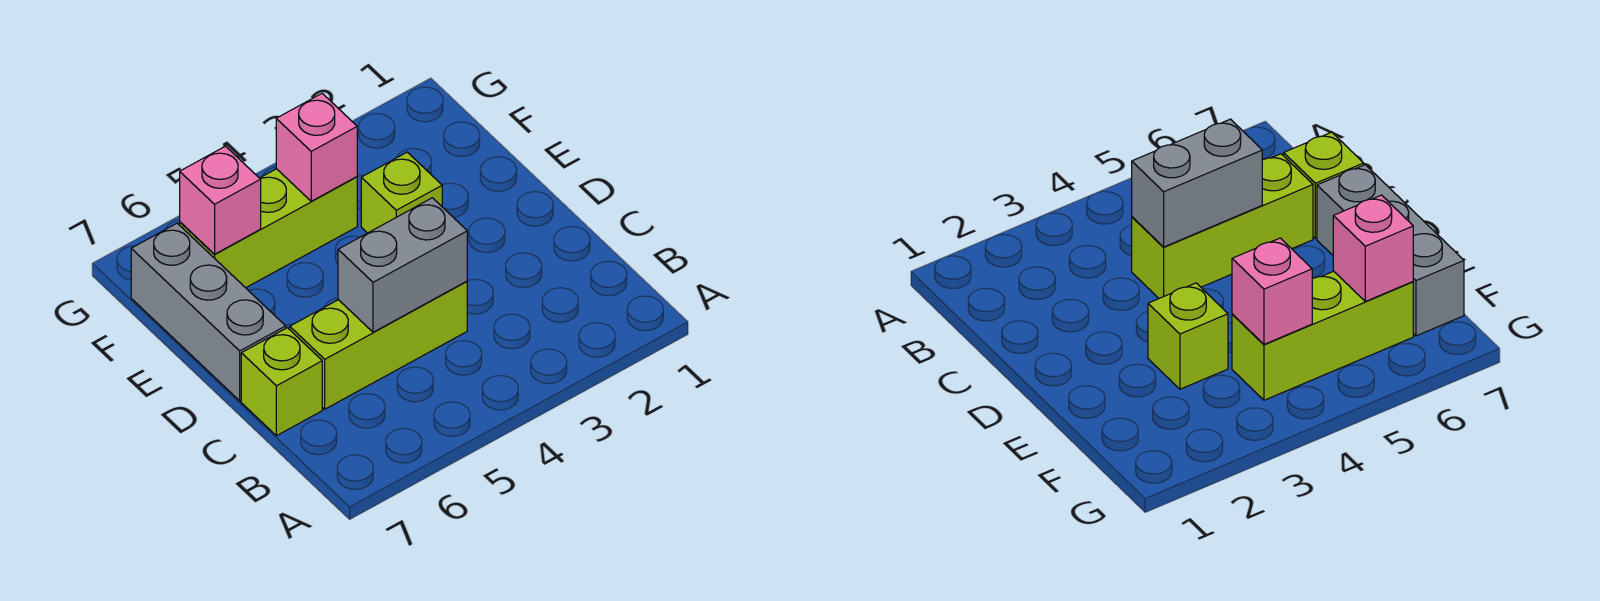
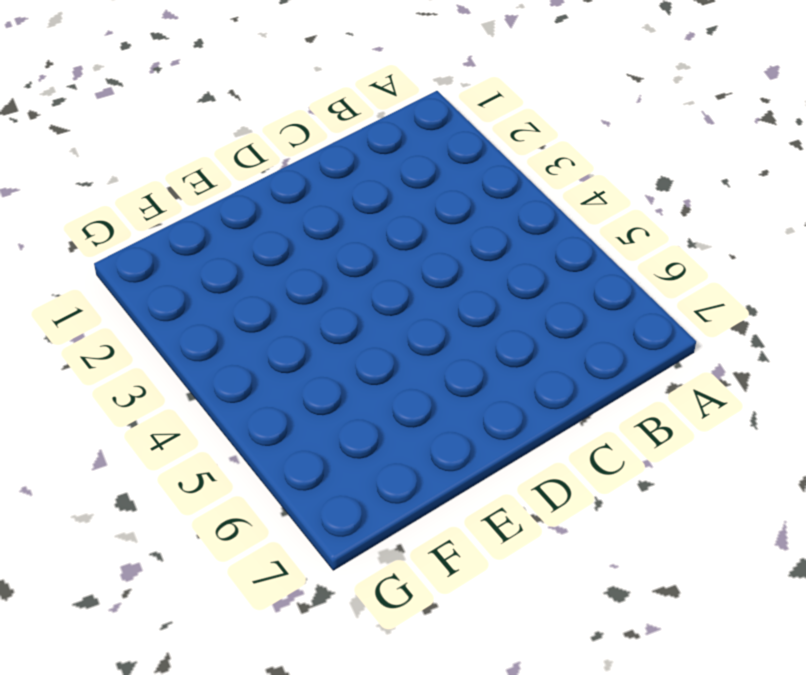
none -> lime brick C4:C6 level 1
none -> lime brick C7 level 1

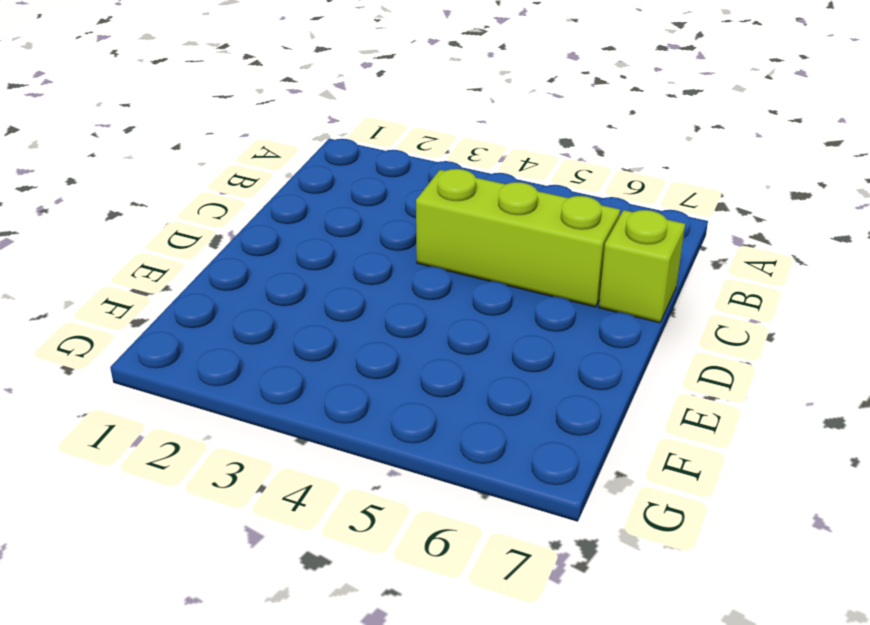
none -> grey brick D7:F7 level 1
none -> lime brick E3 level 1

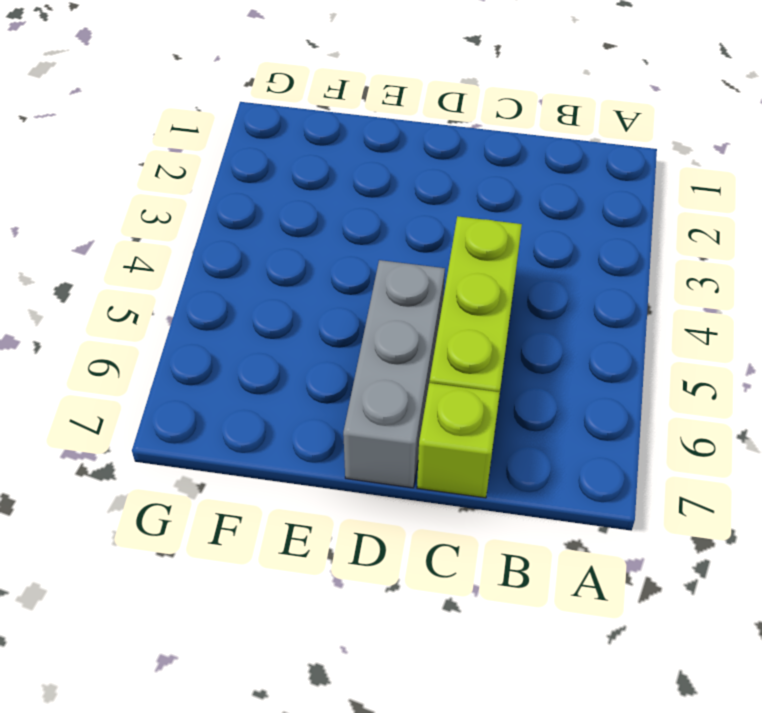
grey brick D5:D7 level 1 -> grey brick D7:F7 level 1
none -> lime brick E3 level 1
none -> lime brick F4:F6 level 1

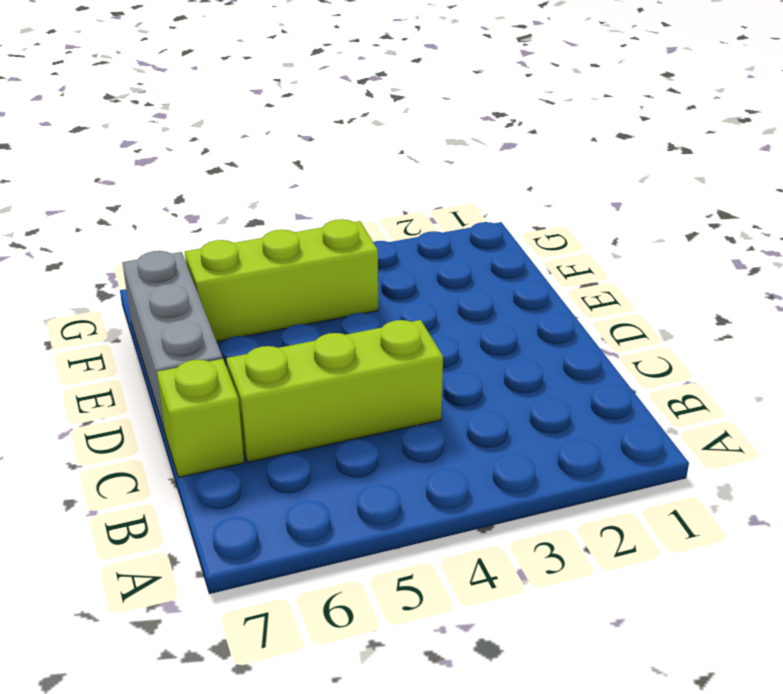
none -> lime brick E3 level 1
none -> grey brick C4:C5 level 2

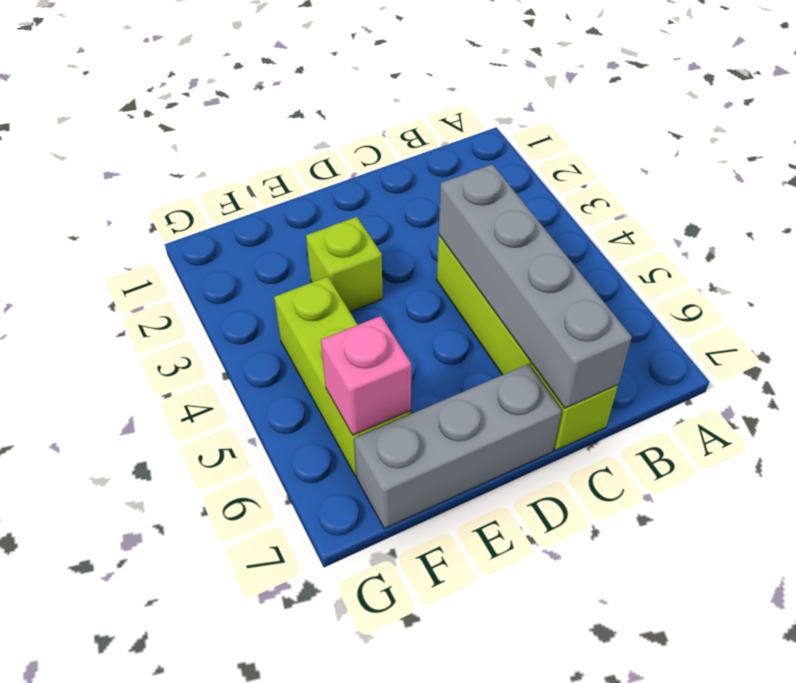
grey brick C4:C7 level 2 -> grey brick C4:C5 level 2
none -> pink brick F4 level 2

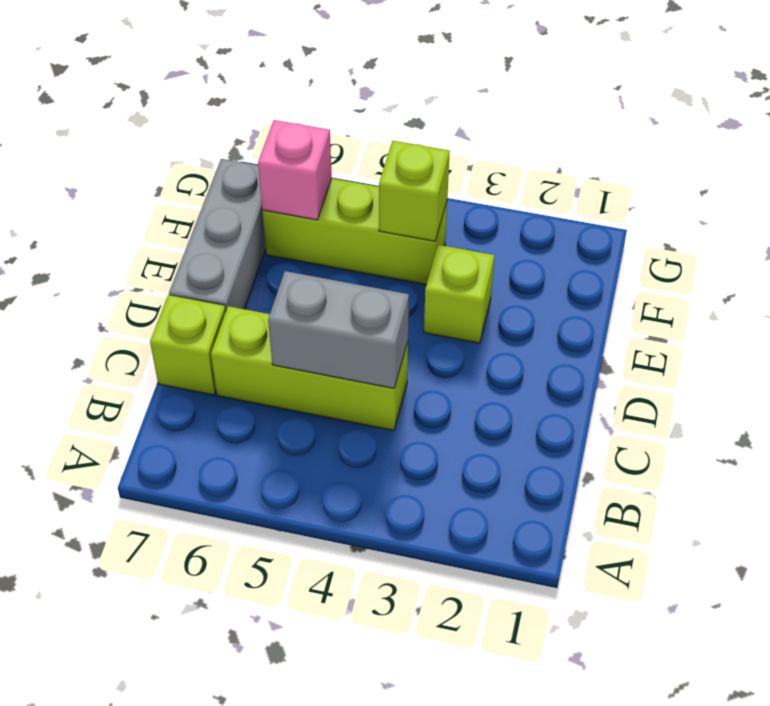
lime brick F4 level 2 -> pink brick F4 level 2

